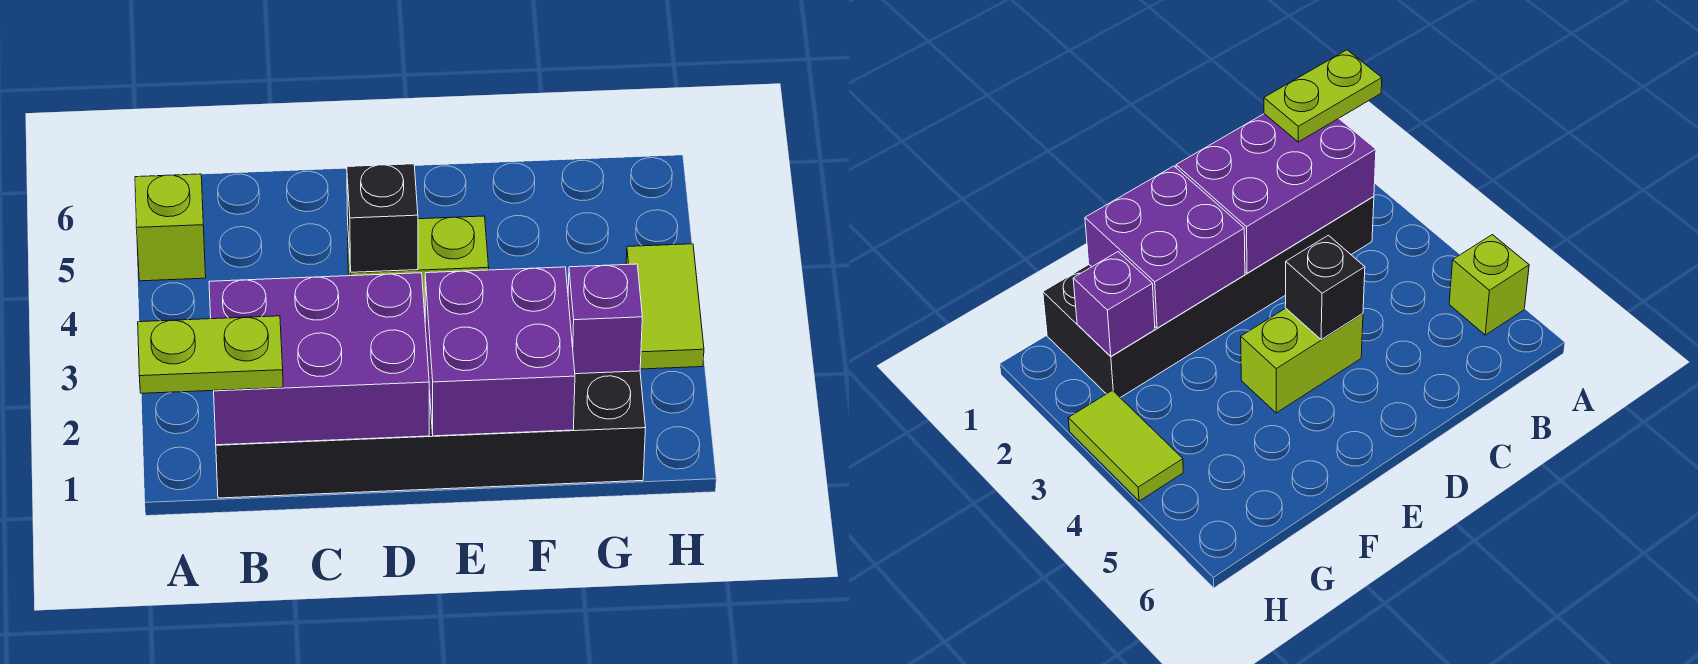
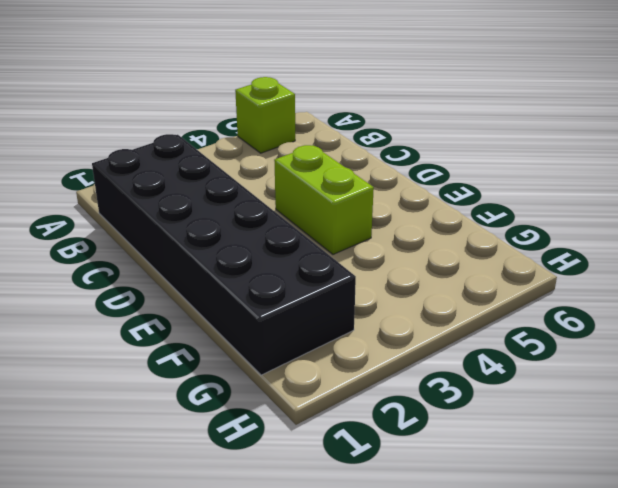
none -> lime tile H3:H4 level 1
none -> purple brick B1:D2 level 2

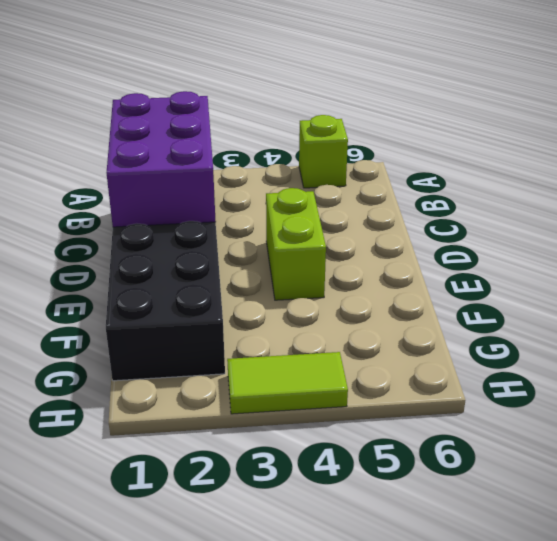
none -> black brick D4 level 2
none -> purple brick E1:F2 level 2

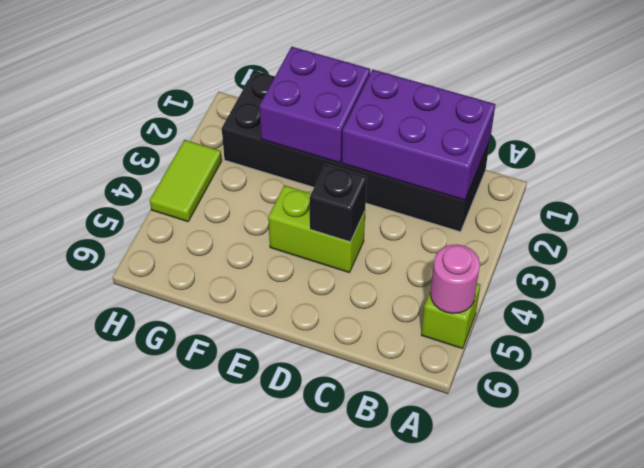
pink round brick A5 level 2 -> none
none -> purple brick G2 level 2
none -> lime plate A1:B1 level 3

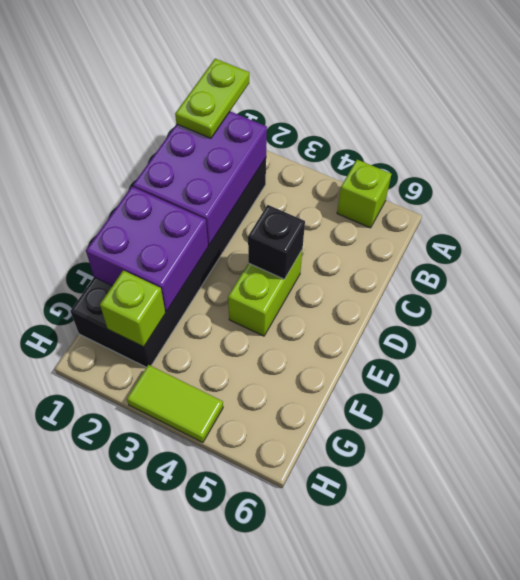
lime brick G2 level 2 -> purple brick G2 level 2

